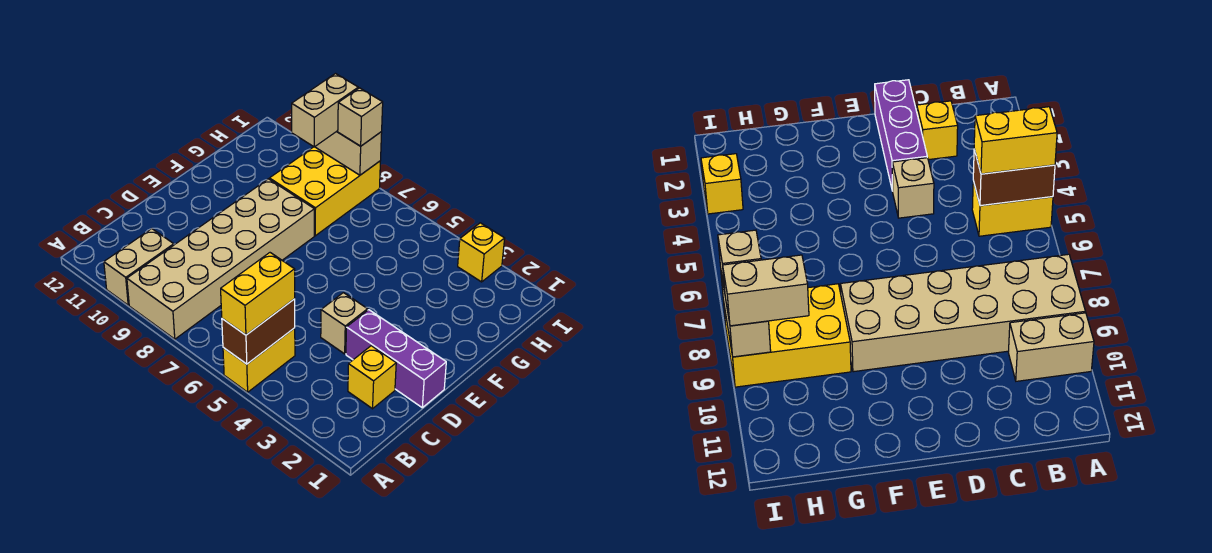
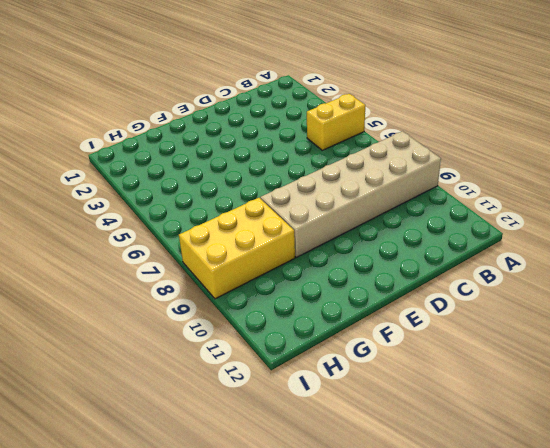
none -> tan brick A10:B10 level 1
none -> yellow brick C2 level 1
none -> purple brick D1:D3 level 1

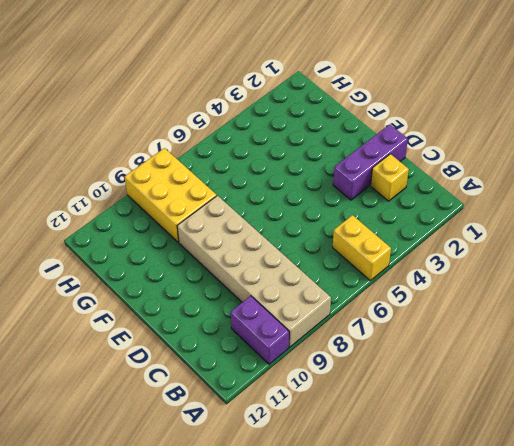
purple brick A10:B10 level 1 -> tan brick A10:B10 level 1
none -> tan brick D4 level 1
none -> yellow brick I3 level 1
none -> brown brick A5:B5 level 2

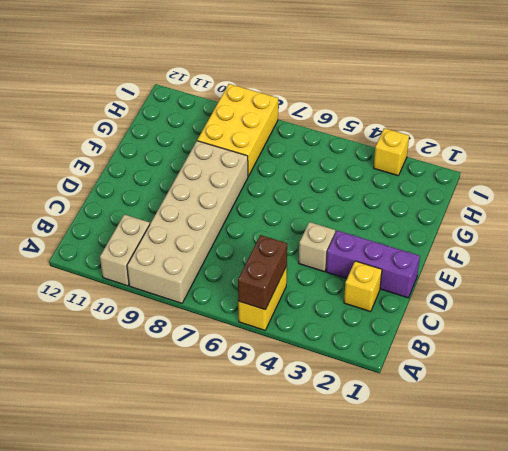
none -> tan brick I8:I9 level 2
none -> yellow brick A5:B5 level 3
none -> tan brick H9:I9 level 3

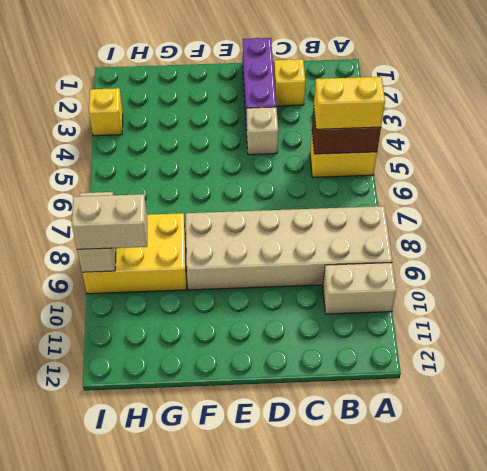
none -> tan brick I8 level 3

